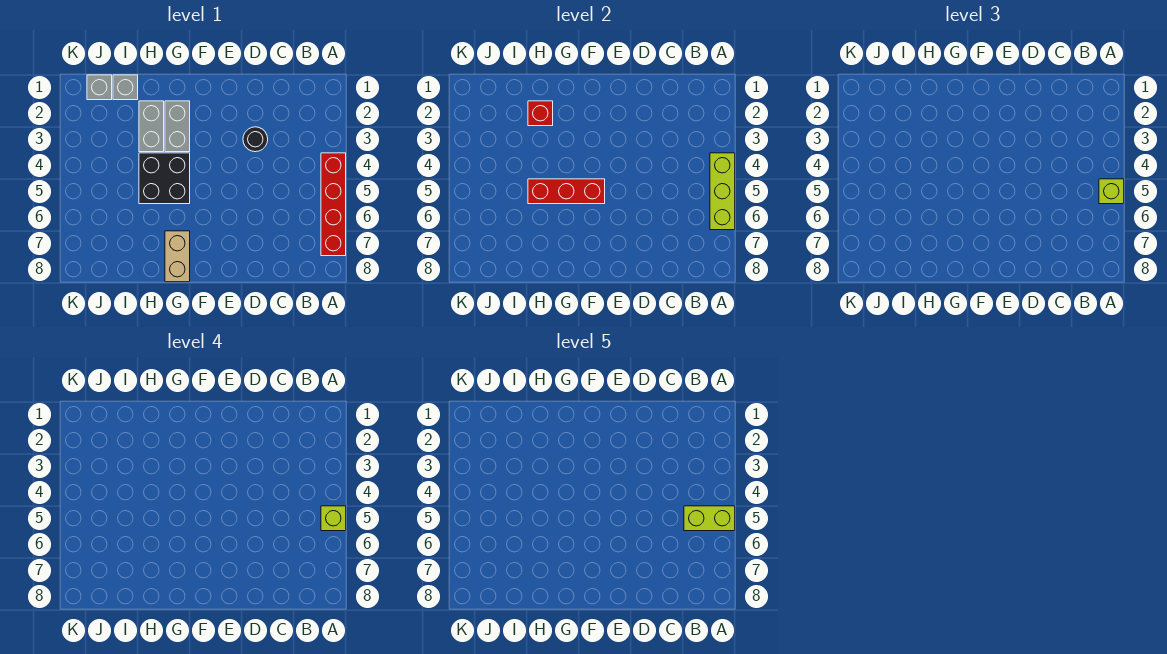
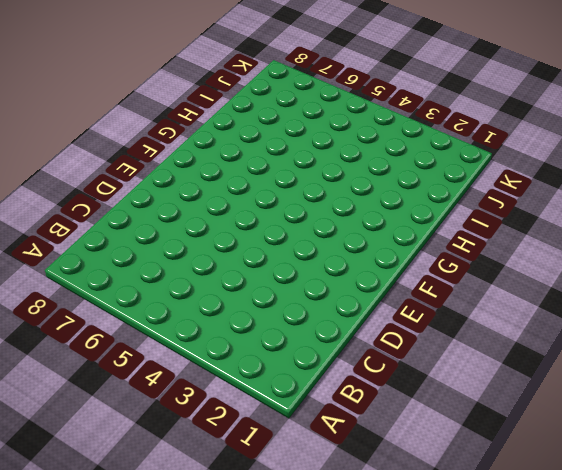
none -> red brick A4:A7 level 1
none -> black round brick D3 level 1
none -> grey brick G2:G3 level 1

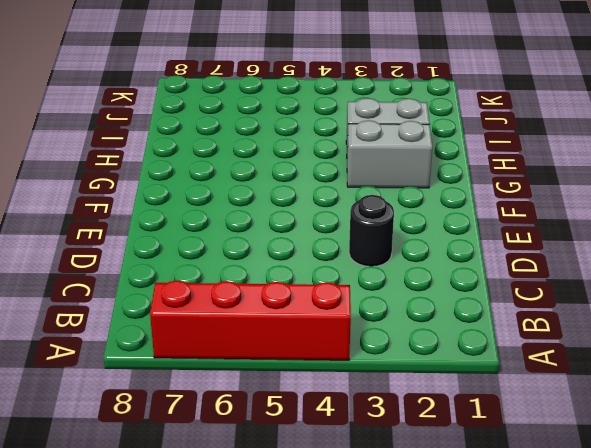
none -> black brick G4:H5 level 1
none -> tan brick G7:G8 level 1
none -> grey brick I1 level 1

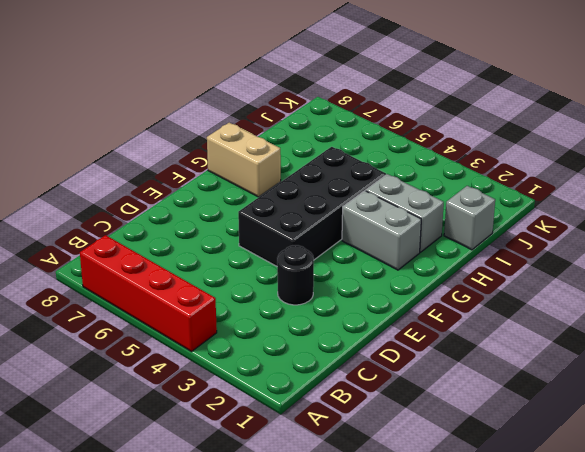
black brick E4:H5 level 1 -> black brick G4:H5 level 1
none -> grey brick J1 level 1
none -> lime brick A4:A6 level 2
none -> red brick F5:H5 level 2

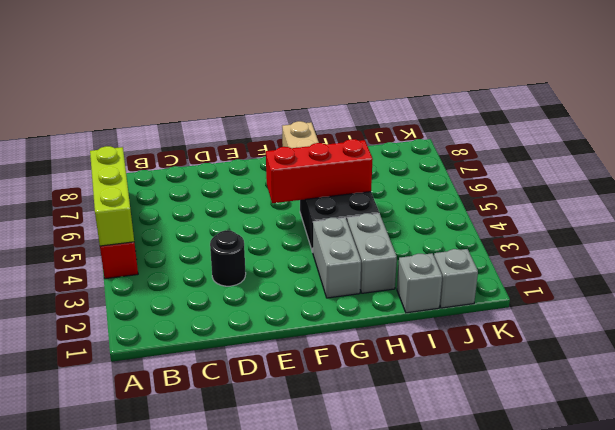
none -> red brick H2 level 2
none -> lime brick A5 level 3
none -> lime brick A5 level 4

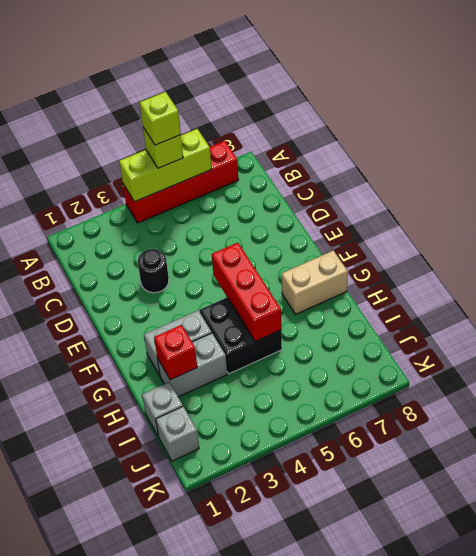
none -> lime brick A5:B5 level 5

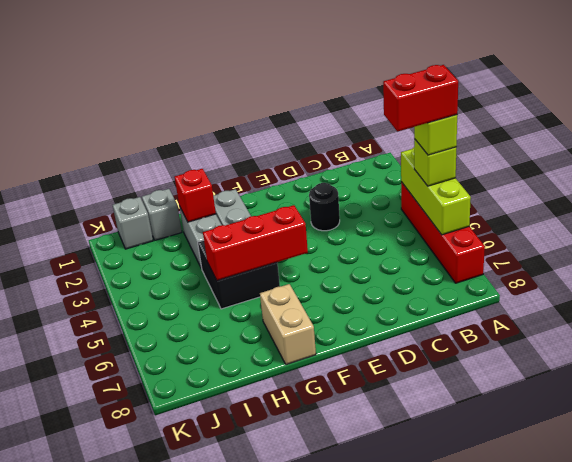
red brick A5:B5 level 5 -> lime brick A5:B5 level 5

